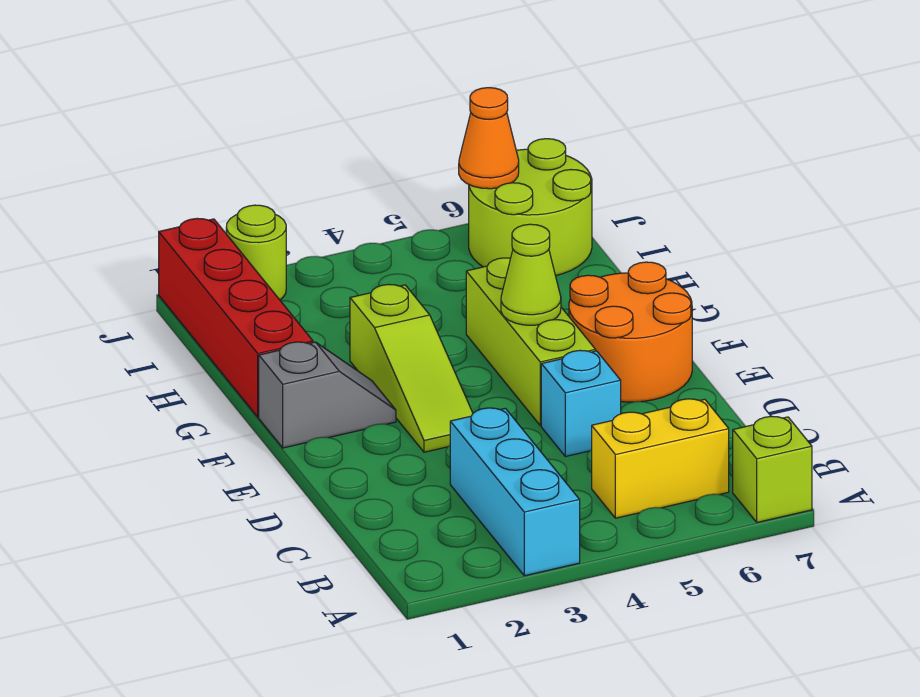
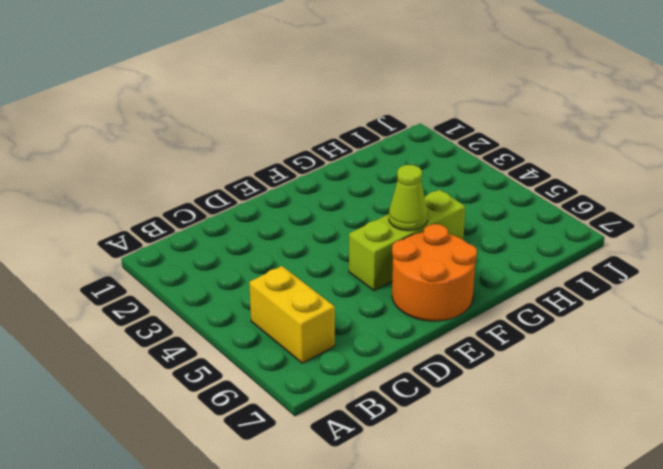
none -> cyan brick A3:C3 level 1
none -> lime brick A7 level 1
none -> cyan brick D5 level 1

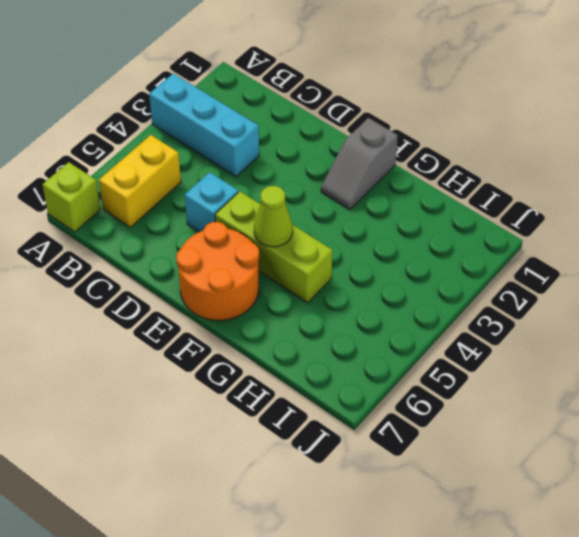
none -> lime slope E3:G3 level 1 top G
none -> red brick G1:J1 level 1
none -> lime round brick I6:J7 level 1

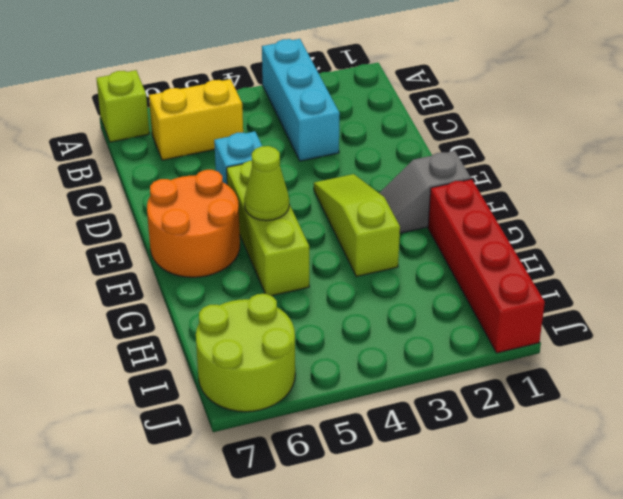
none -> lime round brick J2 level 1
none -> orange cone J6 level 2

